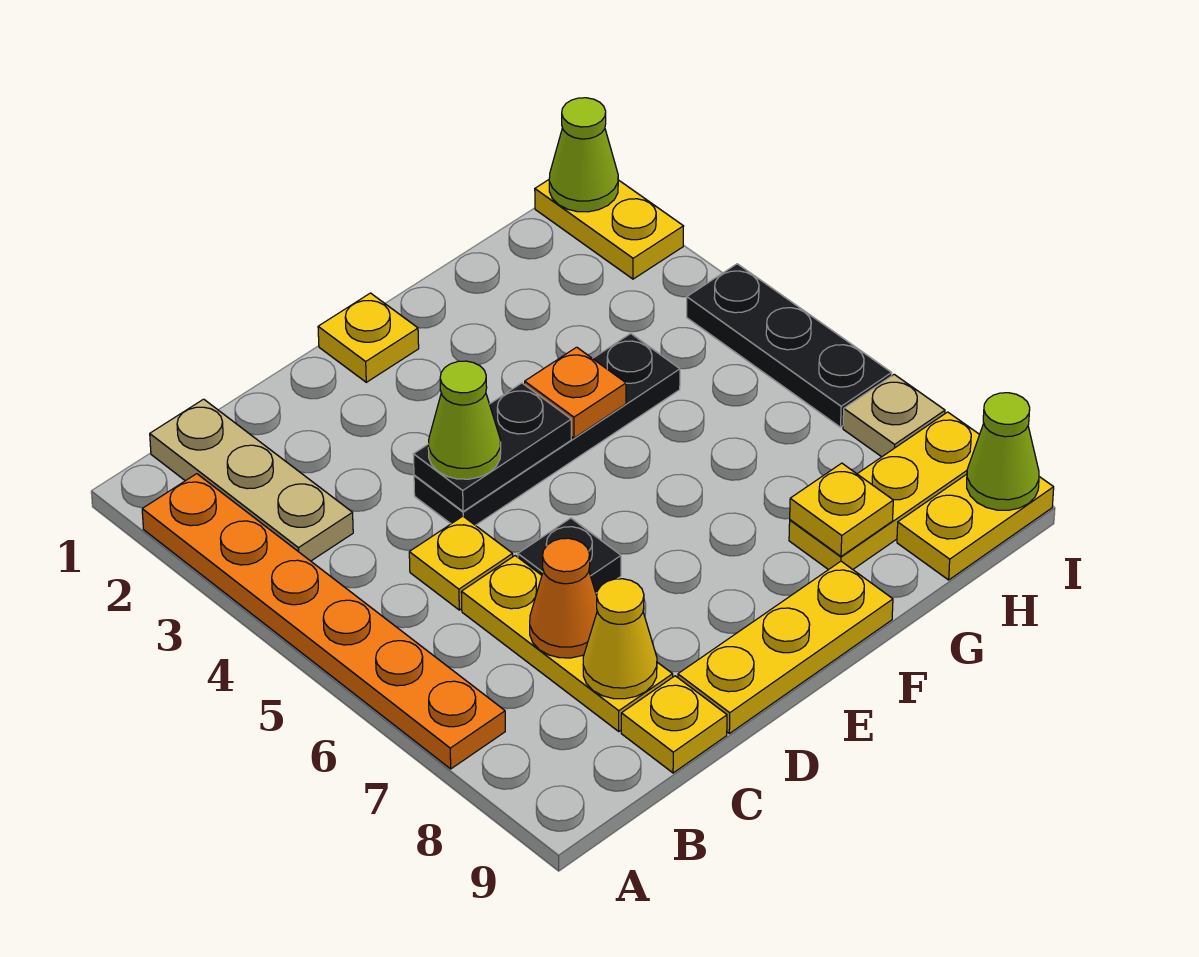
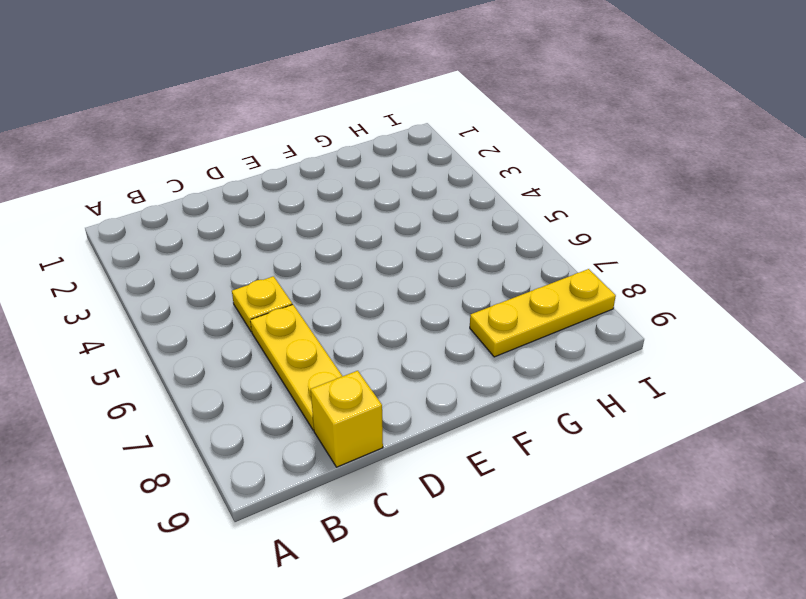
yellow brick C9 level 1 -> yellow plate C9 level 1
none -> orange plate A2:A7 level 1
none -> tan plate B1:B3 level 1
none -> black plate D4:G4 level 1

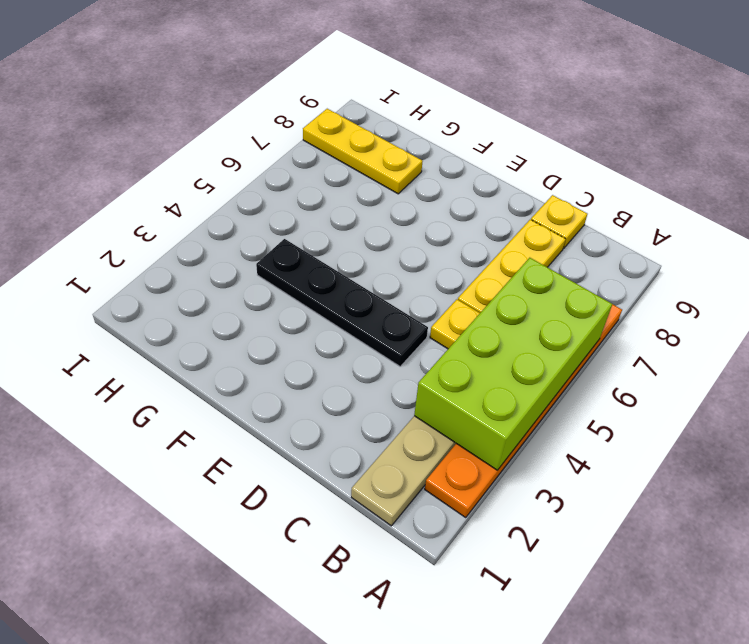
lime brick A3:B6 level 2 -> none
none -> black plate D6 level 1
none -> yellow plate D9:F9 level 1
none -> yellow plate E1 level 1

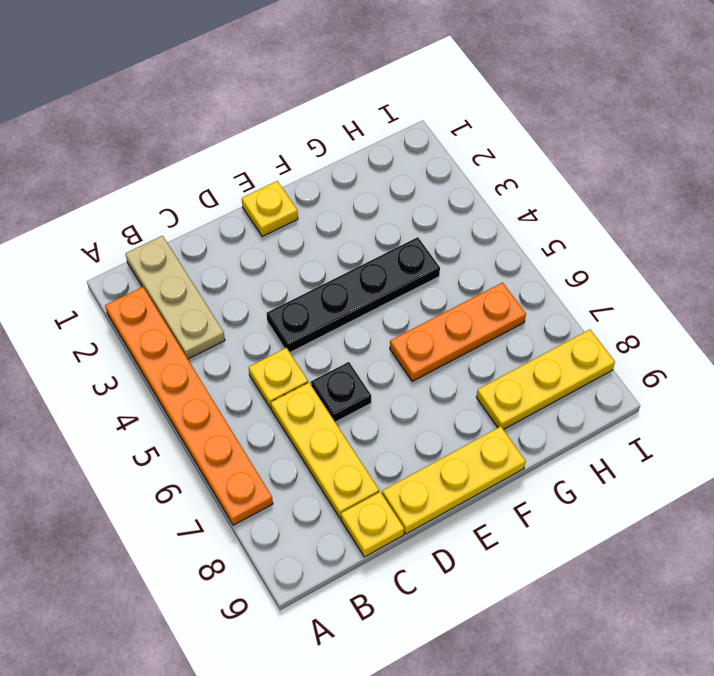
orange plate F6:H6 level 1 -> none
none -> yellow plate H9:I9 level 1
none -> yellow plate I1:I2 level 1
none -> black plate I4:I6 level 1

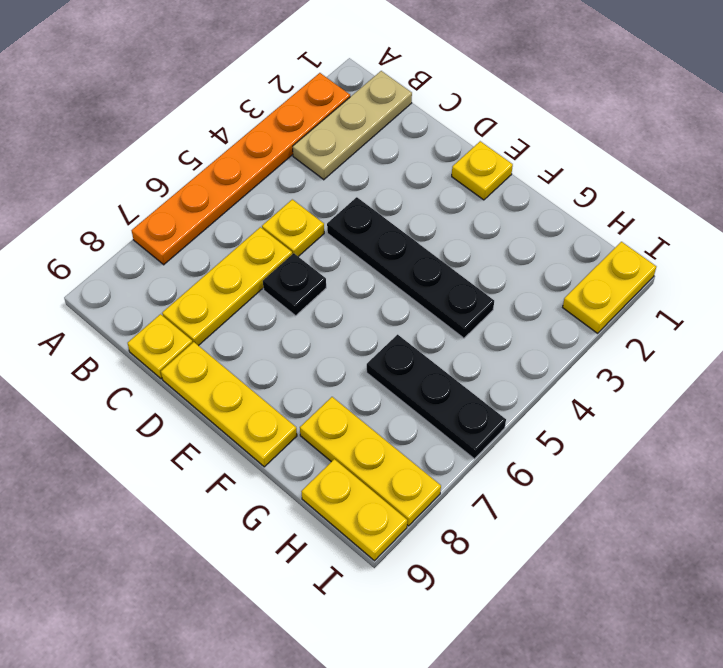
black plate G6:I6 level 1 -> black plate I4:I6 level 1
none -> tan plate I7 level 1
none -> orange cone C7 level 2
none -> yellow cone C8 level 2

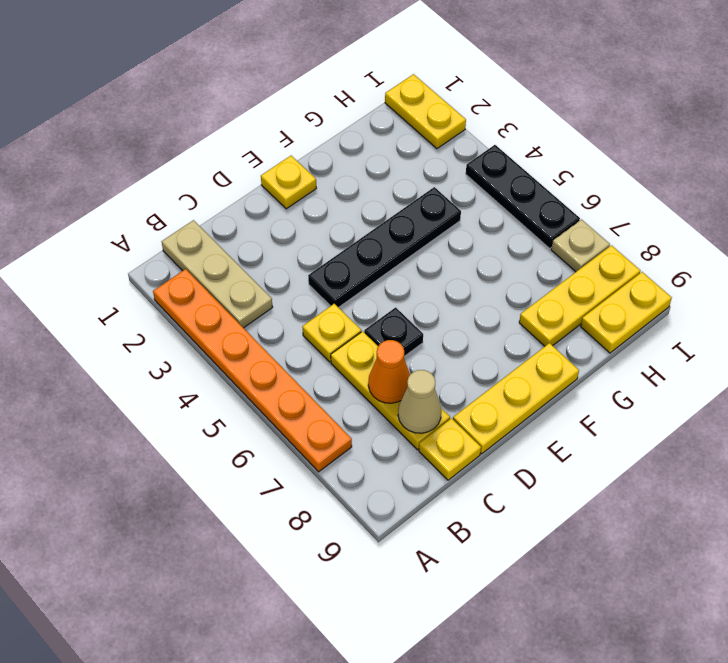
tan cone C8 level 2 -> yellow cone C8 level 2
none -> black plate D4:E4 level 2
none -> orange plate F4 level 2
none -> yellow plate G8 level 2

